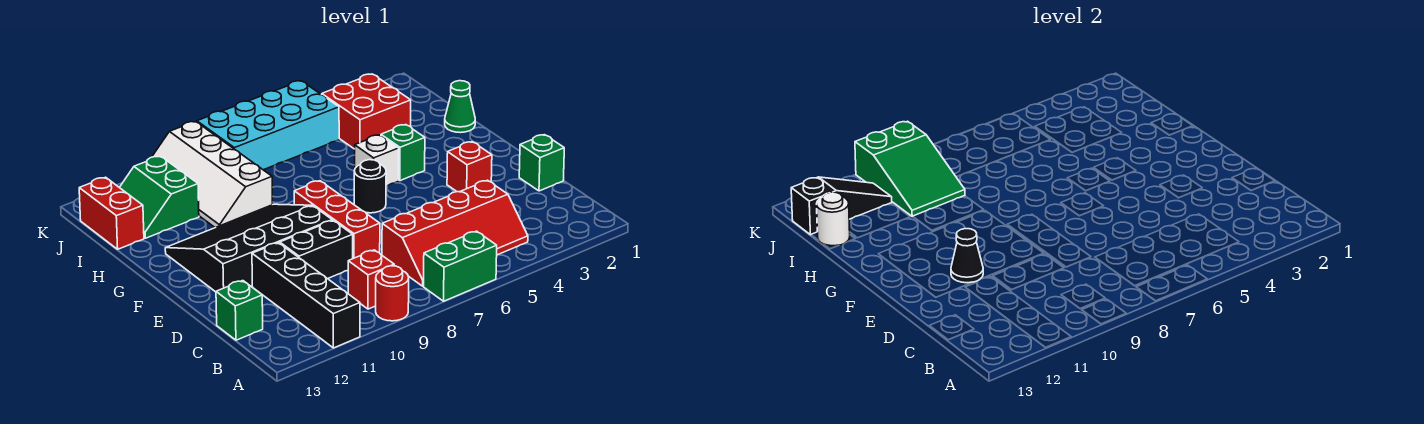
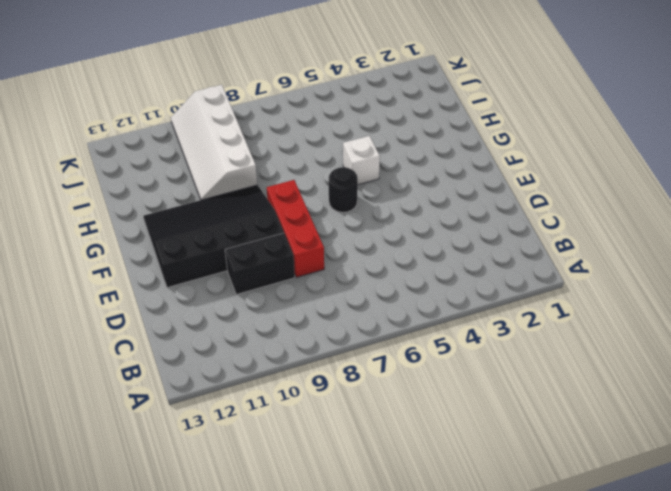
none -> green brick A6:A7 level 1
none -> red round brick A9 level 1
none -> black brick A11:D11 level 1

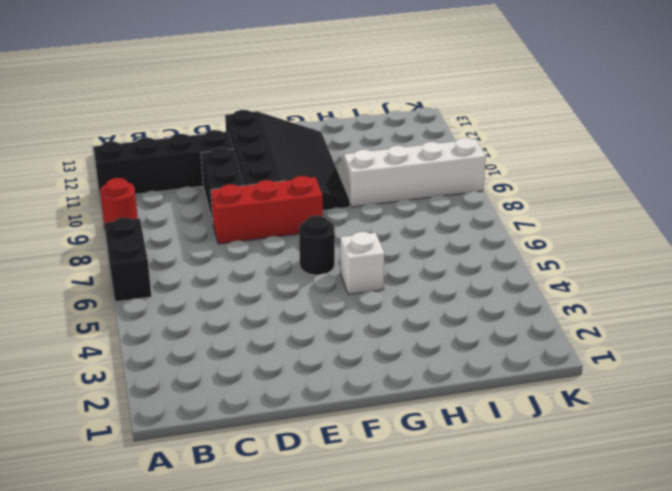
black brick A6:A7 level 1 -> green brick A6:A7 level 1
none -> red slope B4:C7 level 1 top C
none -> red brick B9 level 1
none -> green brick C13 level 1

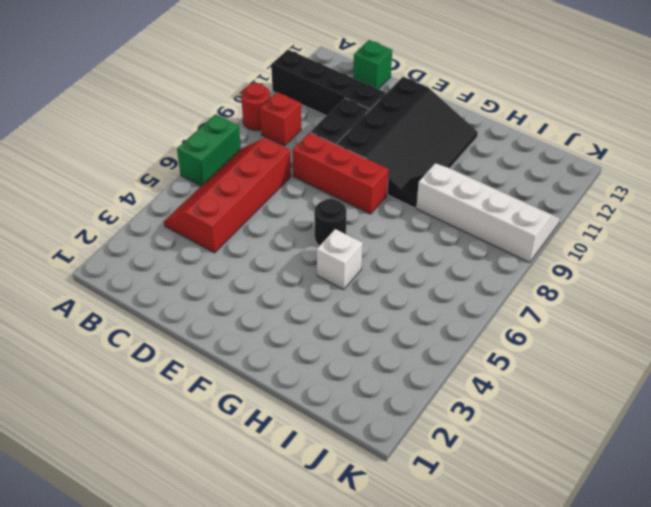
none -> green brick D1 level 1
none -> red brick E3 level 1
none -> green brick G4 level 1

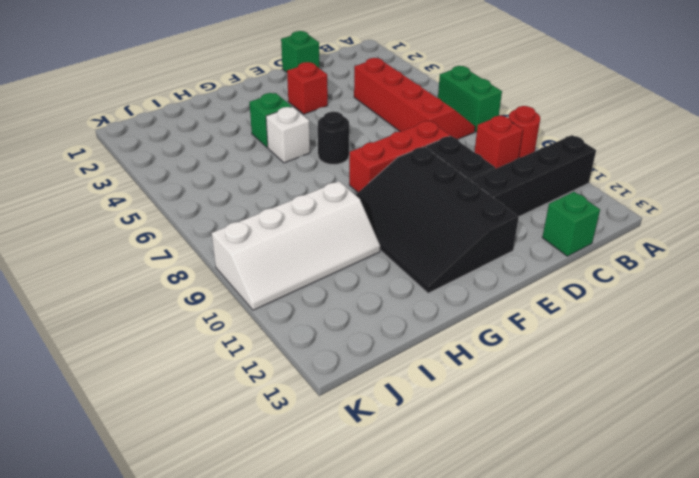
none -> green cone H1 level 1
none -> red brick I3:J4 level 1
none -> green slope I11:J12 level 1 top 11

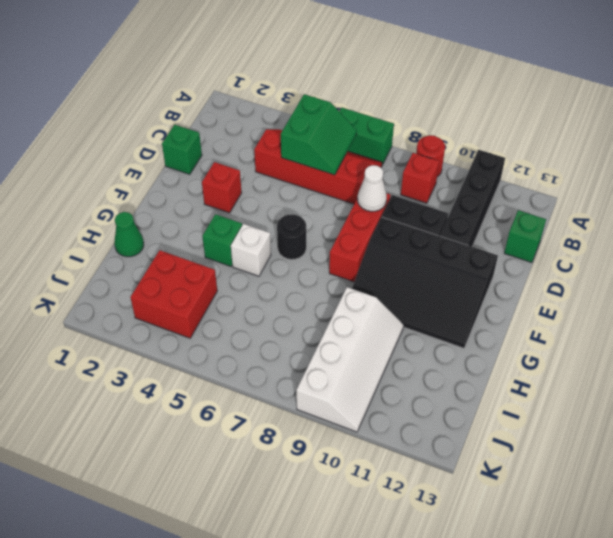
green slope B5:C6 level 2 top 5 -> green slope I11:J12 level 1 top 11
white cone D8 level 2 -> none
none -> red brick I13:J13 level 1
none -> cyan brick J5:K8 level 1
none -> black cone E11 level 2

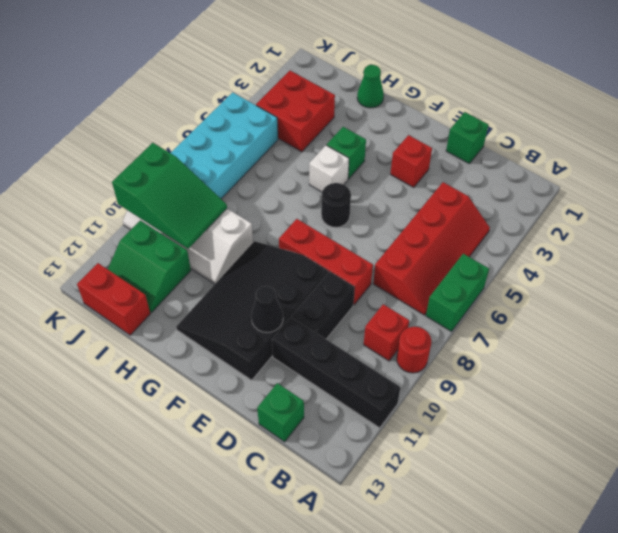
none -> white round brick I13 level 2
none -> black slope J11:J13 level 2 top 13

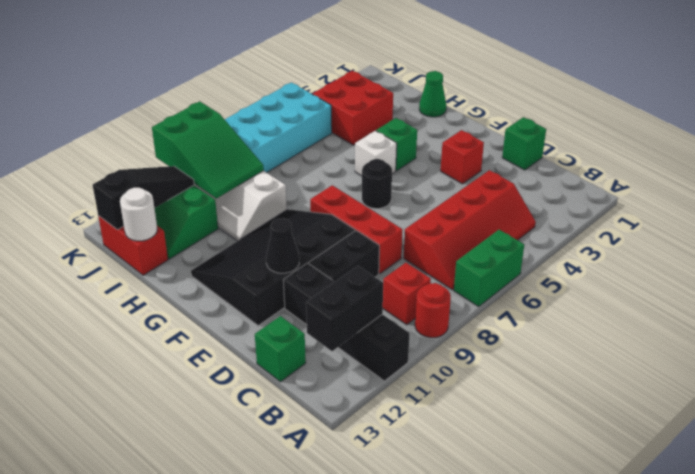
black brick B11:B12 level 2 -> none

